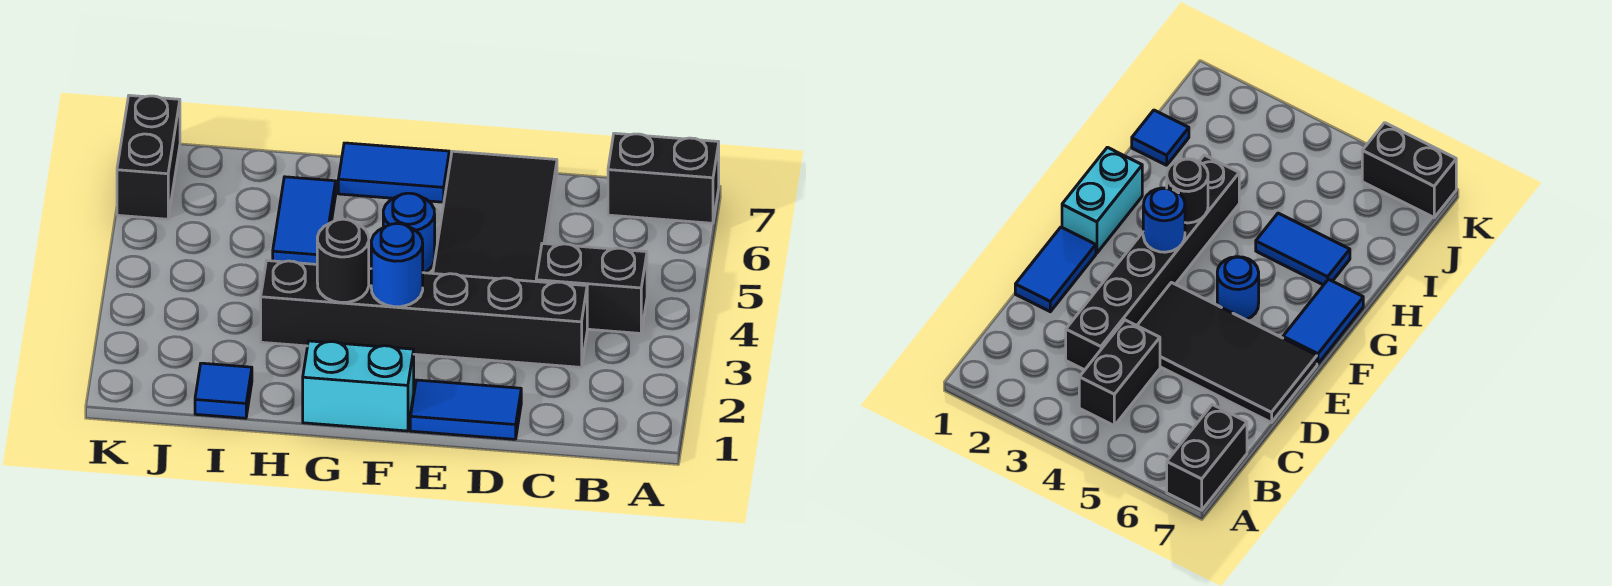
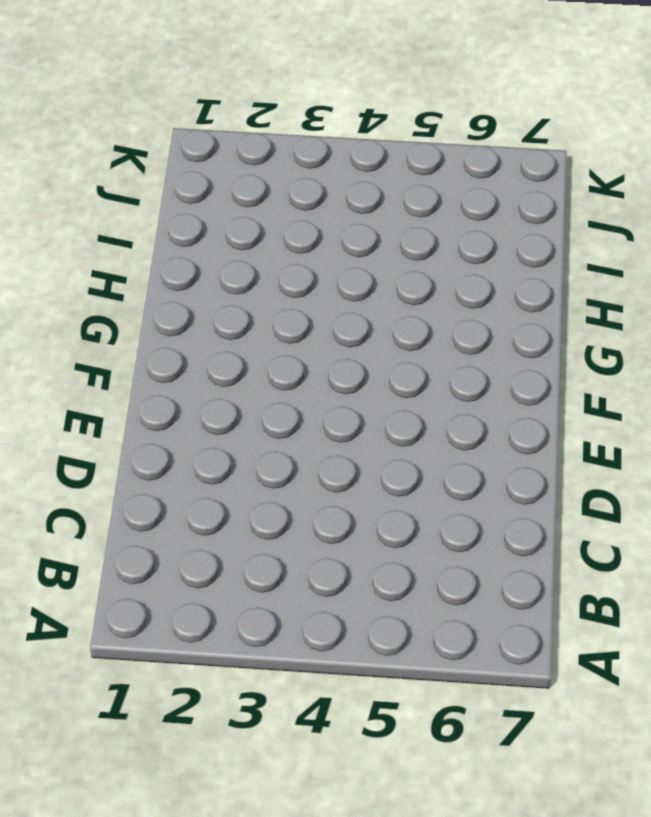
none -> black brick A7:B7 level 1
none -> black brick B4:C4 level 1
none -> black brick C3:H3 level 1

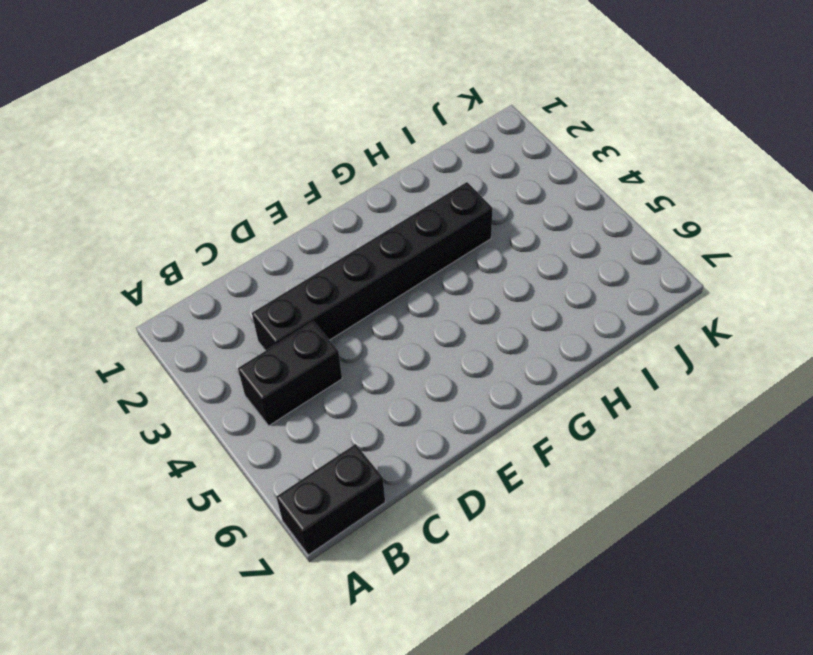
none -> blue tile D1:E1 level 1
none -> black tile D4:E7 level 1
none -> cyan brick F1:G1 level 1

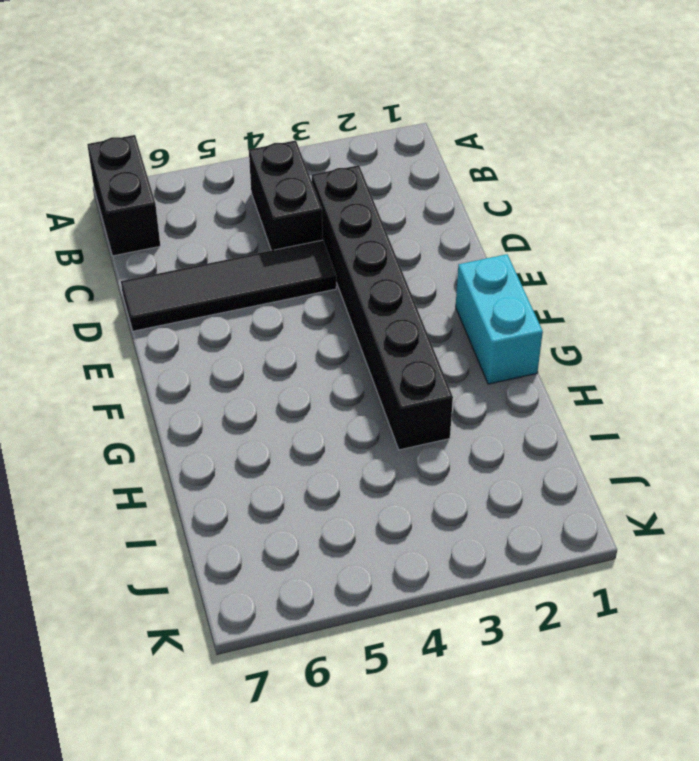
black tile D4:D7 level 1 -> black tile D4:E7 level 1
none -> blue tile D1:E1 level 1
none -> blue round brick F5 level 1
none -> blue tile F7:G7 level 1

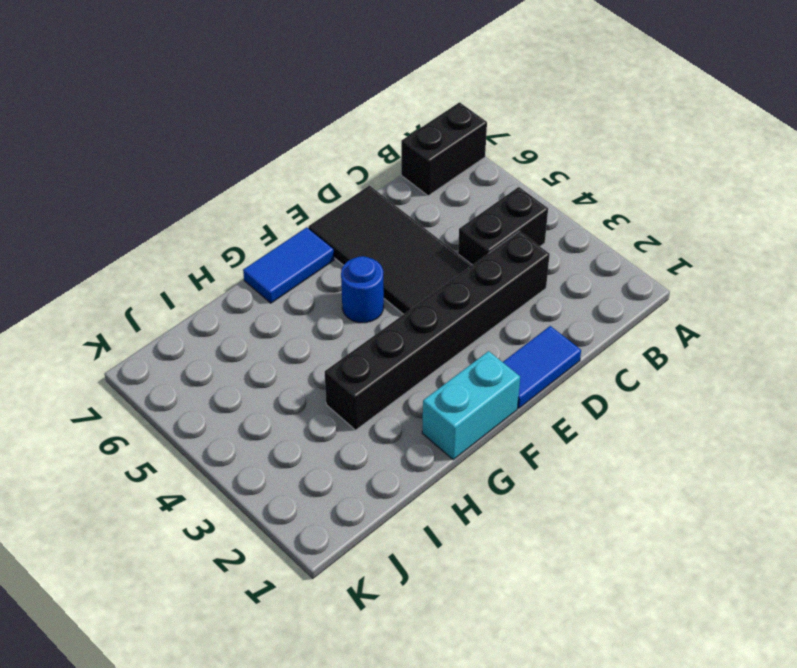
none -> blue tile H5:H6 level 1
none -> blue tile I1 level 1
none -> black brick K6:K7 level 1

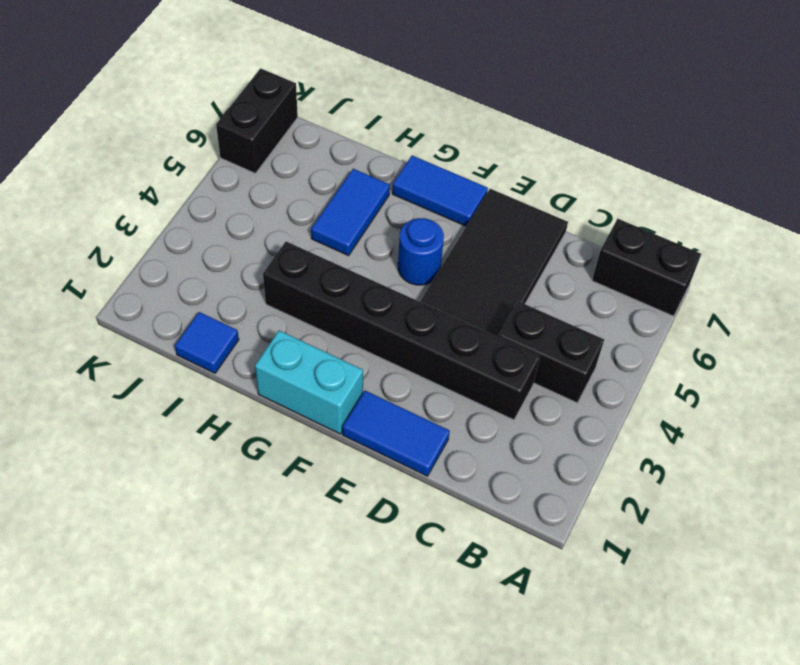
none -> blue round brick F3 level 2
none -> black round brick G3 level 2

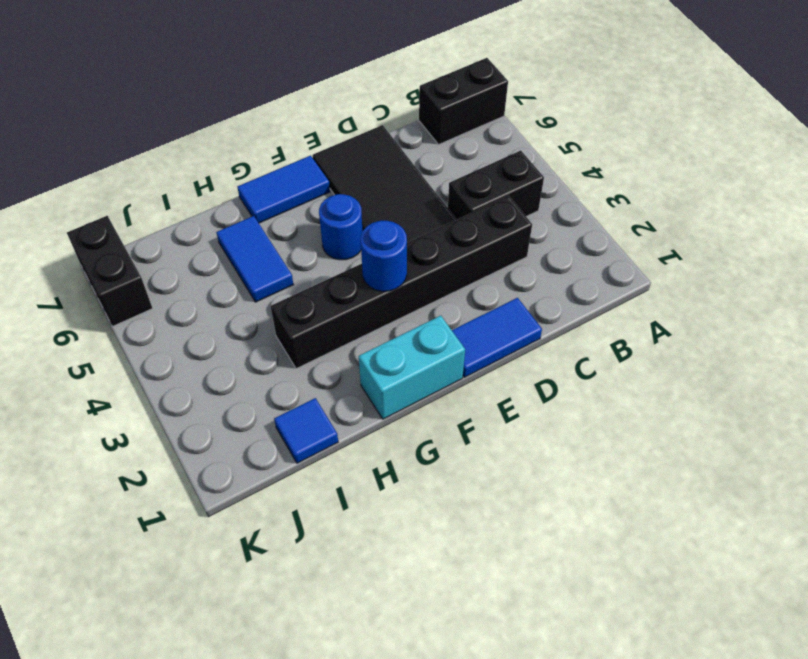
none -> black round brick G3 level 2

